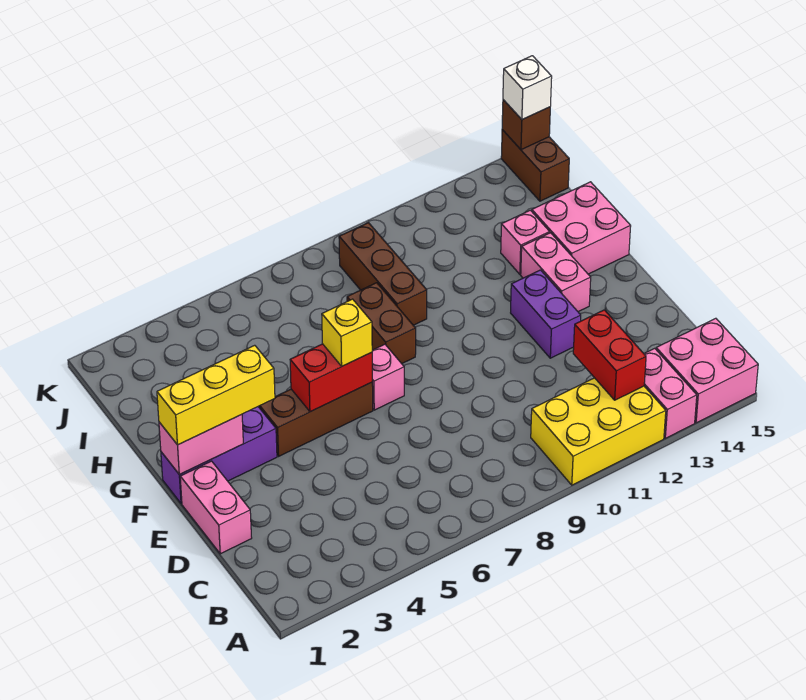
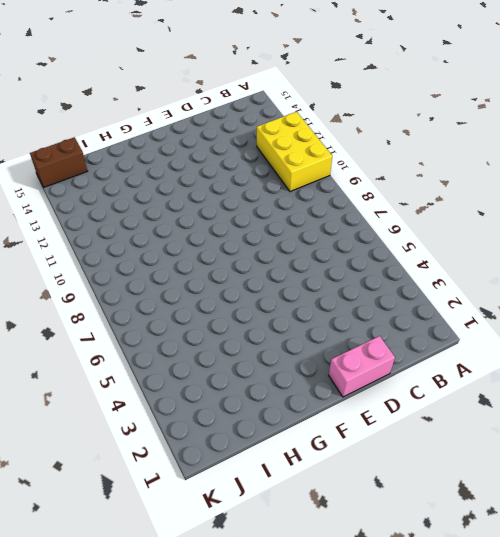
none -> pink brick A13:B13 level 1
none -> pink brick A14:B15 level 1
none -> purple brick E12:F12 level 1

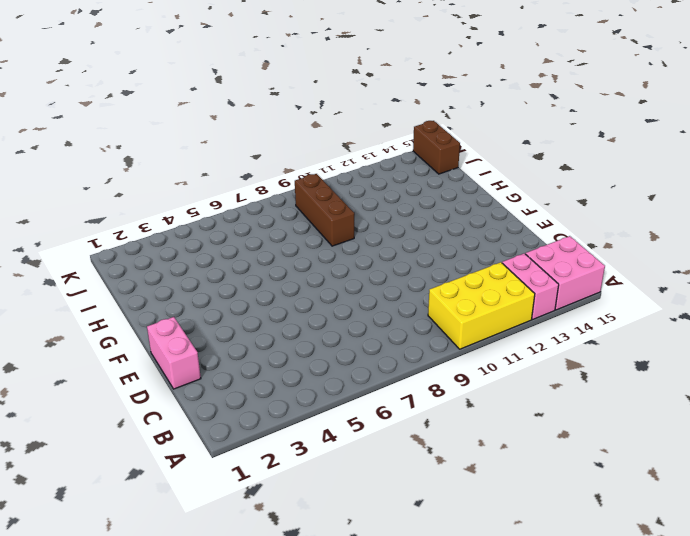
none -> purple brick E12:F12 level 1
none -> purple brick F1:F3 level 1
none -> brown brick F4:F6 level 1

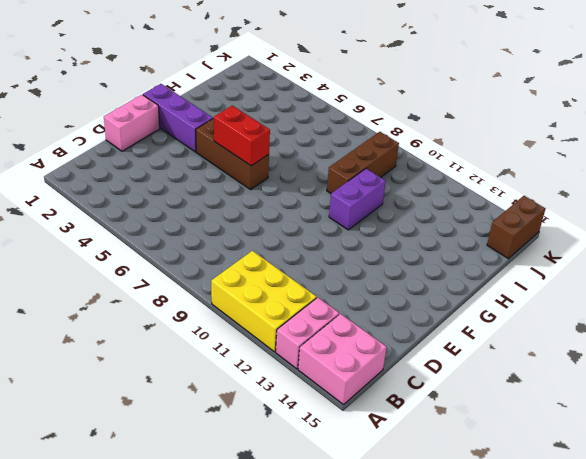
purple brick G10:H10 level 1 -> purple brick E12:F12 level 1
none -> pink brick F7 level 1
none -> pink brick F13:G13 level 1
none -> brown brick G8:H8 level 1

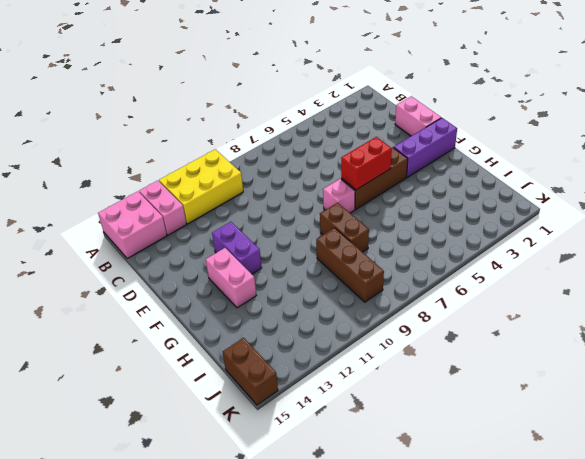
none -> pink brick G14:H15 level 1
none -> pink brick H13 level 1
none -> red brick B12:C12 level 2

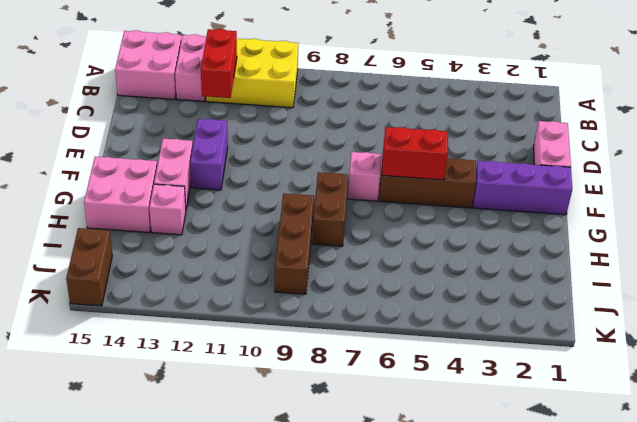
none -> pink brick F1:F2 level 2
none -> brown brick K15 level 2
none -> yellow brick F1:F3 level 3

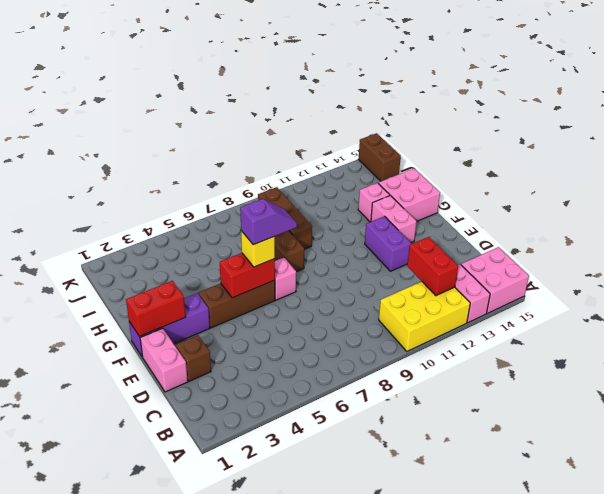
brown brick D2 level 1 -> brown brick K15 level 2
red brick F1:F2 level 2 -> pink brick F1:F2 level 2
purple slope F6:F7 level 4 top 6 -> none
none -> yellow brick F1:F3 level 3
none -> white brick K15 level 3

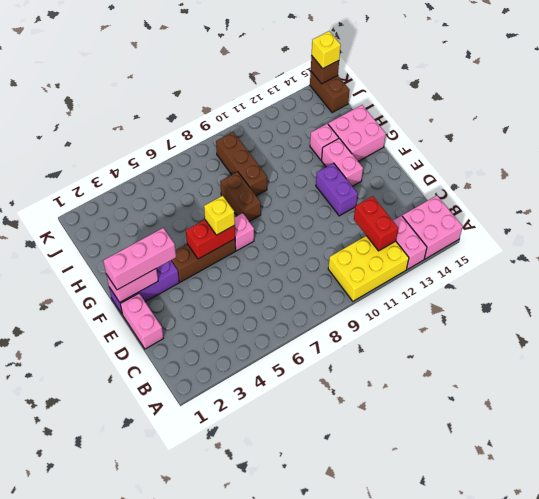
pink brick F1:F3 level 3 -> yellow brick F1:F3 level 3
yellow brick K15 level 3 -> white brick K15 level 3

